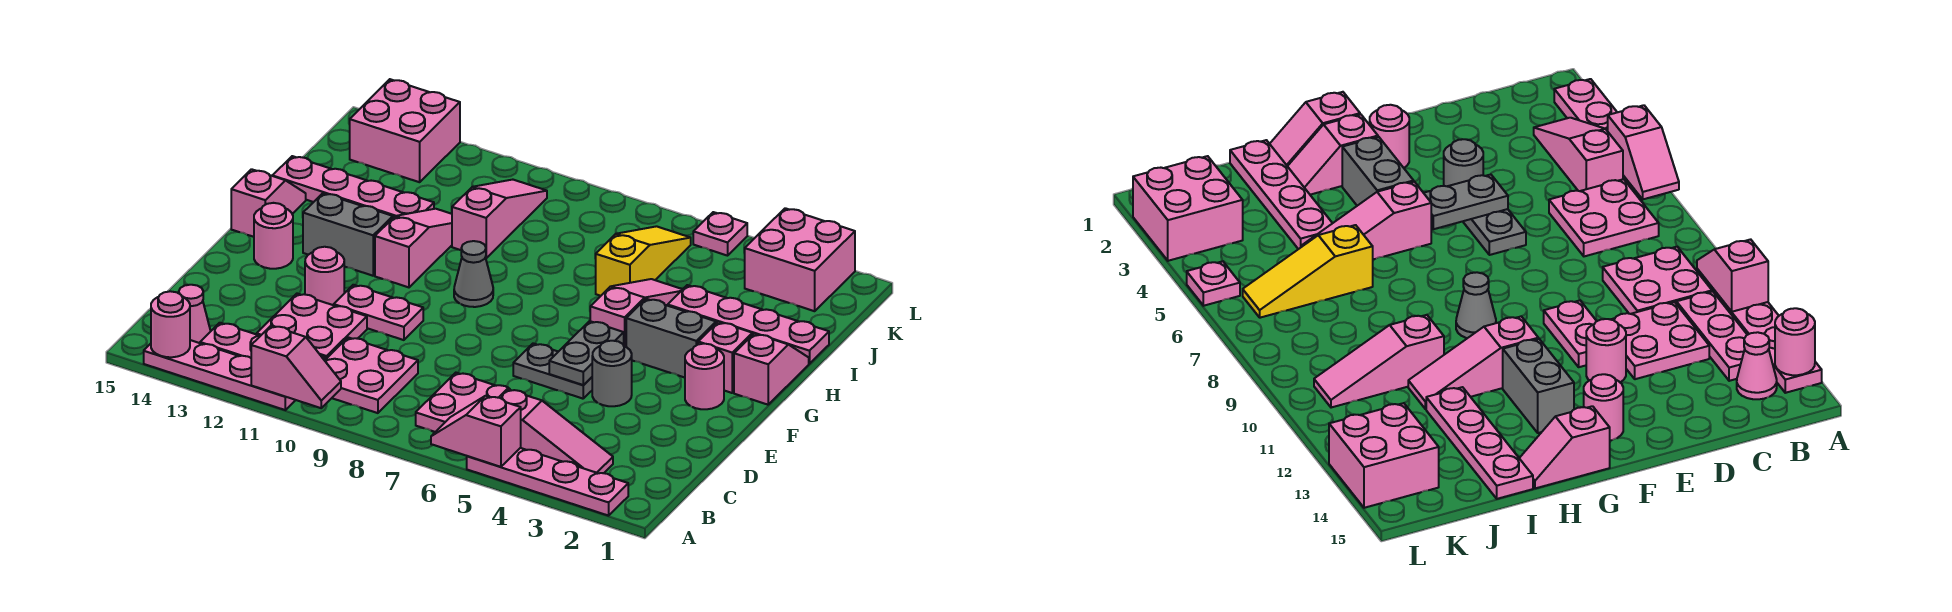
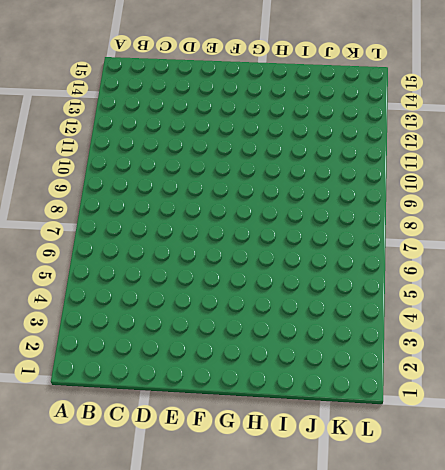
none -> pink plate A2:A5 level 1
none -> pink plate A11:A14 level 1
none -> pink slope B3:B5 level 1 top 5
none -> pink plate B6:C7 level 1

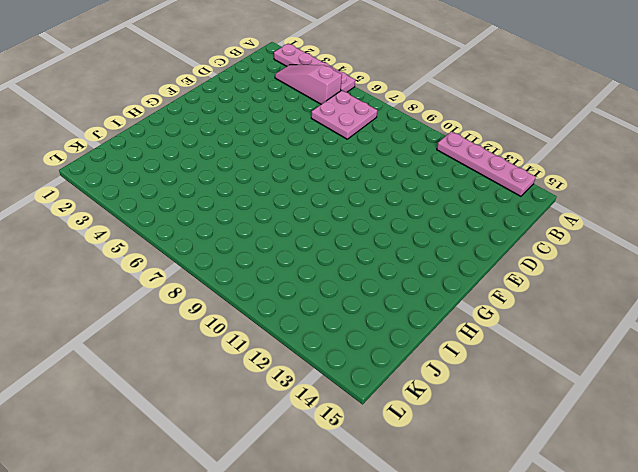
none -> pink plate B9:C10 level 1
none -> pink plate B11:B13 level 1
none -> pink cone B14 level 1
none -> pink plate C11:D12 level 1

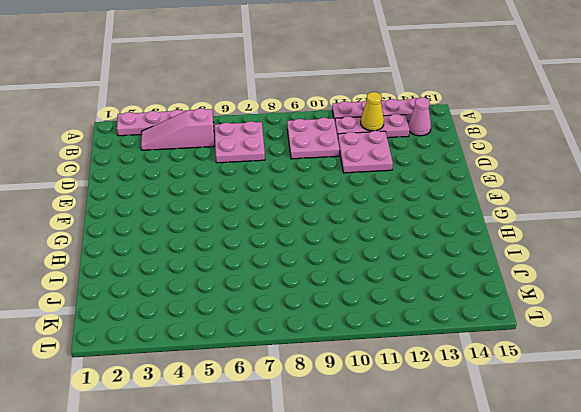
yellow cone B12 level 2 -> none
none -> grey round brick E4 level 1
none -> grey plate E5:E6 level 1
none -> pink plate E10:E11 level 1
none -> pink round brick E12 level 1

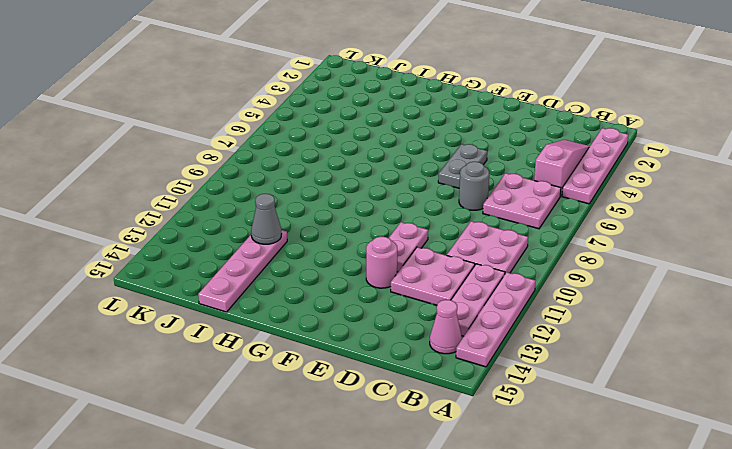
grey round brick D7 level 1 -> grey round brick E4 level 1
grey cone I12 level 2 -> grey cone G9 level 1
none -> pink round brick F2 level 1
none -> pink round brick F14 level 1
none -> pink slope G1:H1 level 1 top G
none -> pink slope G2:H2 level 1 top G

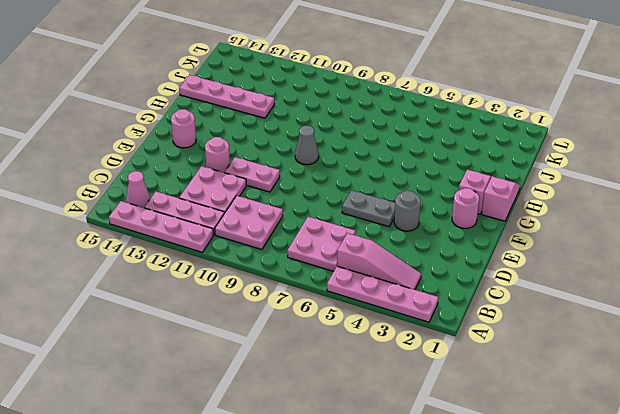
none -> grey brick G3:G4 level 1
none -> pink slope G5:I5 level 1 top G
none -> pink slope G11:I11 level 1 top G
none -> grey brick G12:G13 level 1

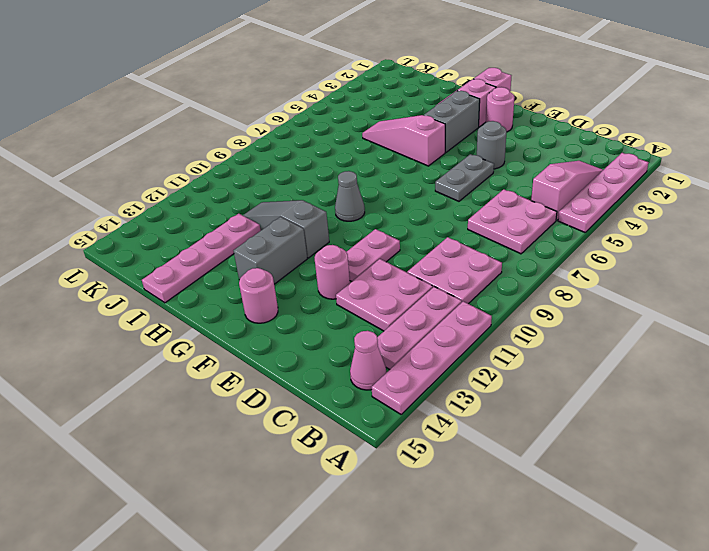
grey slope G11:I11 level 1 top G -> pink slope G11:I11 level 1 top G
none -> pink slope G15:H15 level 1 top G
none -> pink plate I1:I4 level 1
none -> yellow slope I6:K6 level 1 top I
none -> pink slope I10:K10 level 1 top I

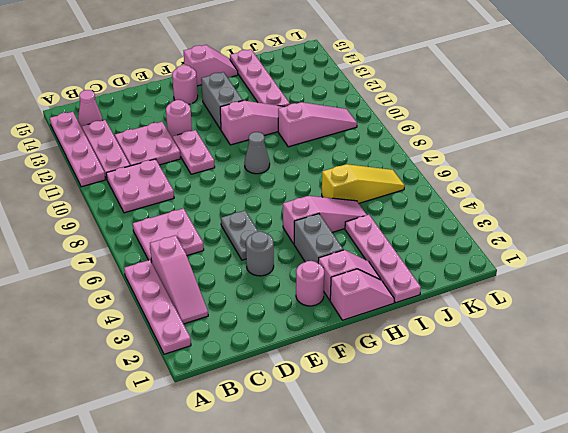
none -> pink brick K2:L3 level 1
none -> pink brick K13:L14 level 1
none -> pink plate L5 level 1
none -> pink slope A5:A6 level 2 top 5

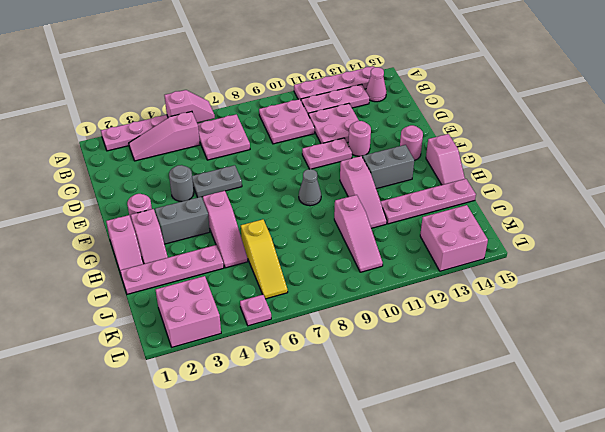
none -> pink slope A10:A11 level 2 top 11
none -> pink round brick A14 level 2
none -> grey plate E5:F5 level 2

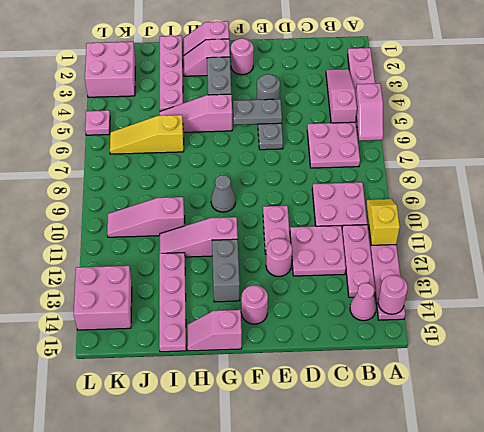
yellow slope A10:A11 level 2 top 11 -> pink slope A10:A11 level 2 top 11

